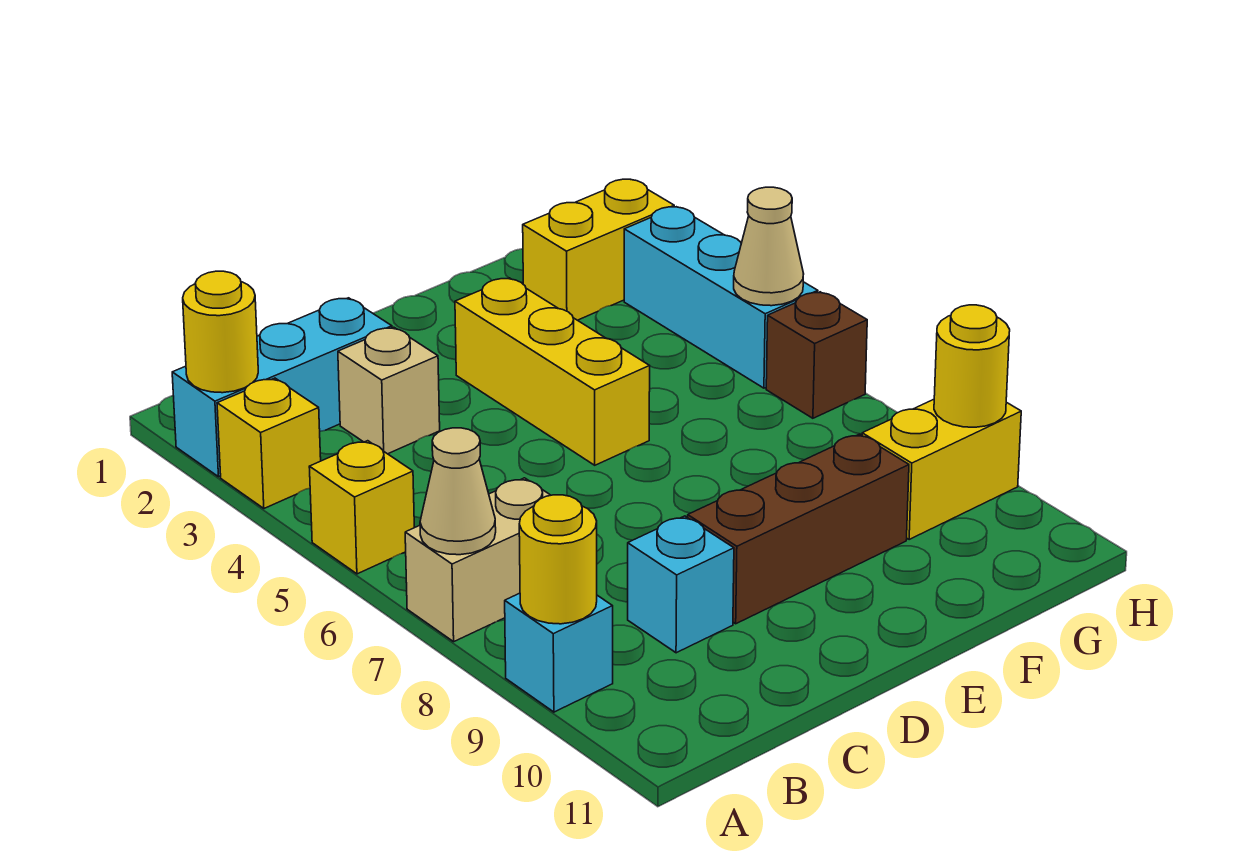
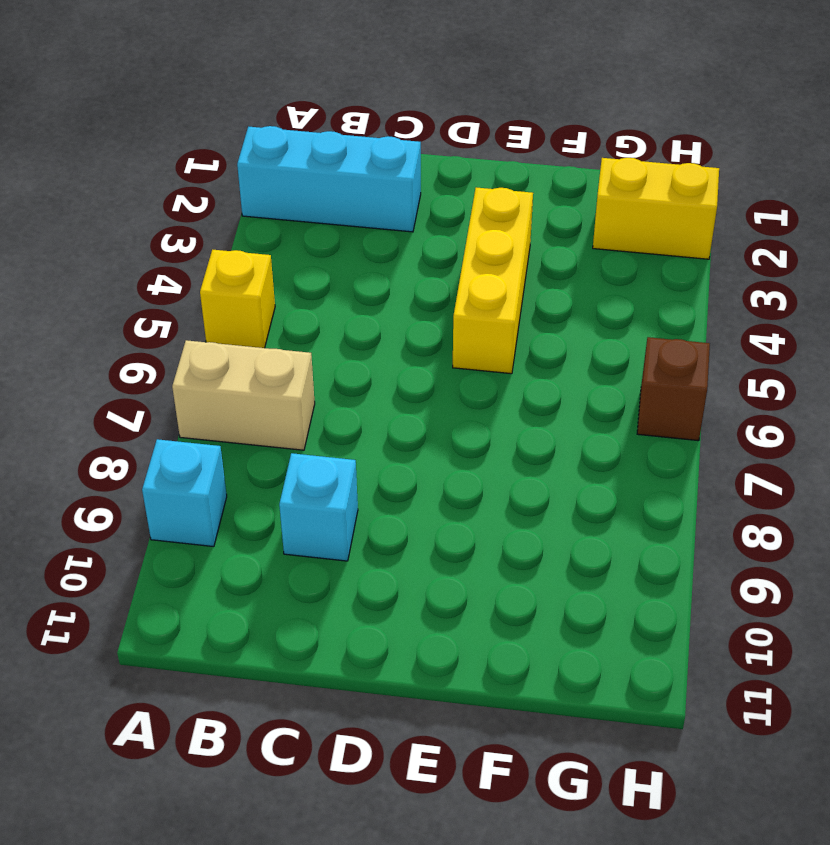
none -> yellow brick A3 level 1
none -> tan brick C3 level 1
none -> brown brick D9:F9 level 1

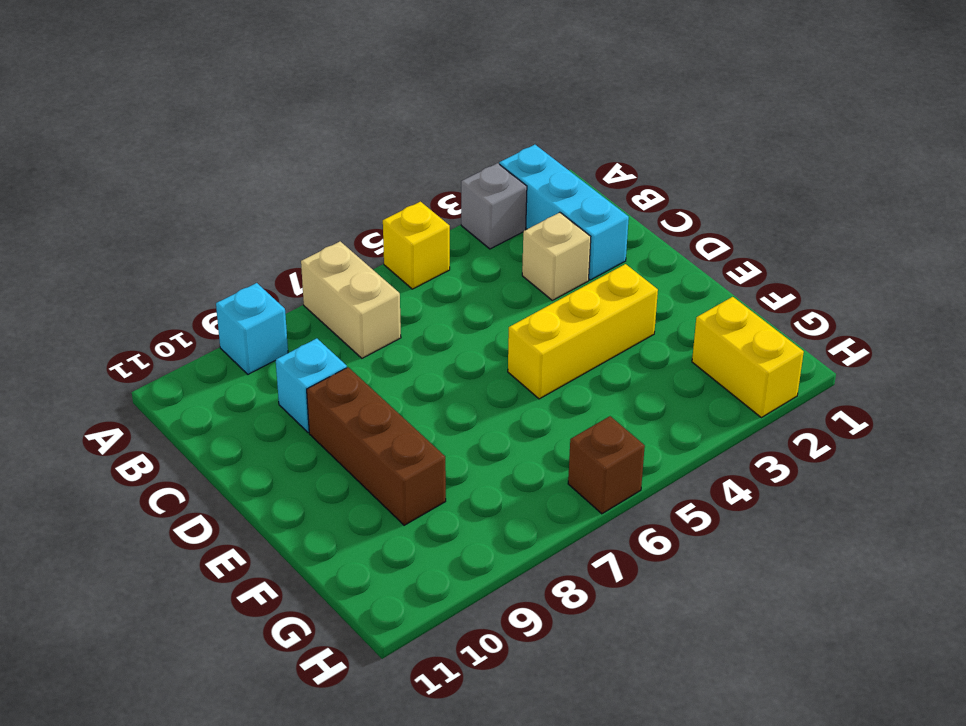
grey brick A3 level 1 -> yellow brick A3 level 1
none -> yellow brick G9:H9 level 1
none -> cyan brick H3:H5 level 1
none -> yellow round brick A2 level 2

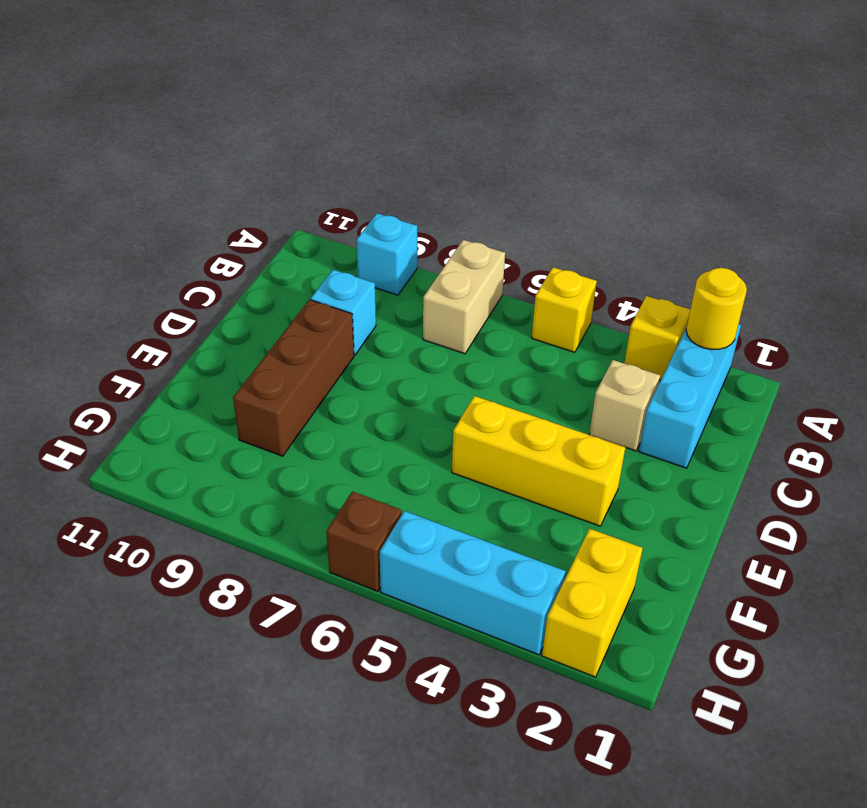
none -> yellow brick G9:H9 level 1
none -> tan cone A7 level 2
none -> yellow round brick A9 level 2

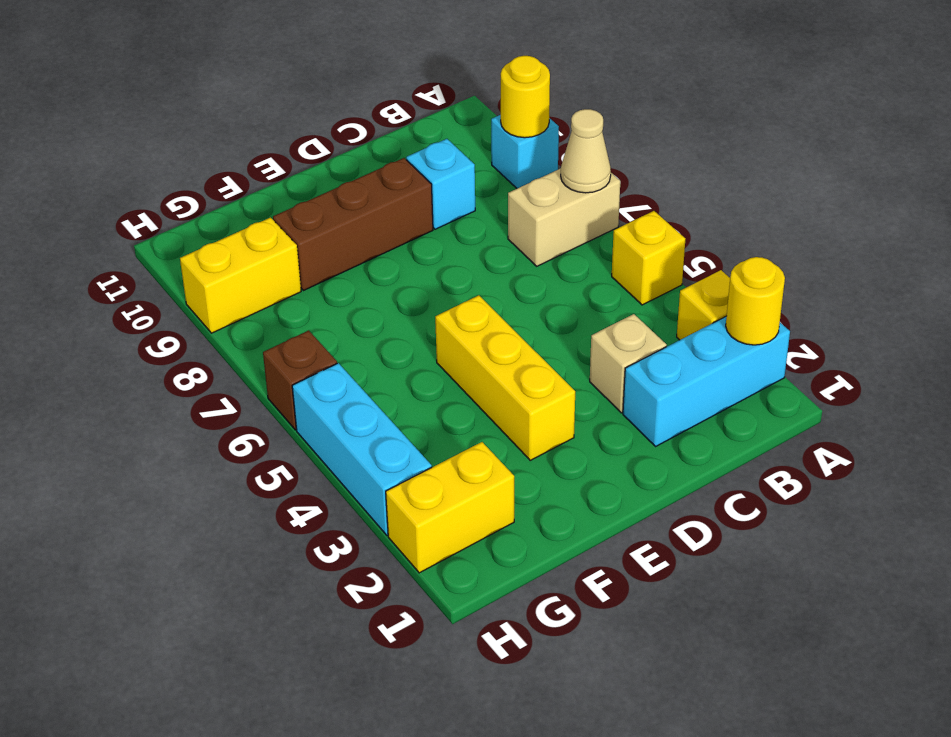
none -> tan cone H5 level 2
none -> yellow round brick H9 level 2

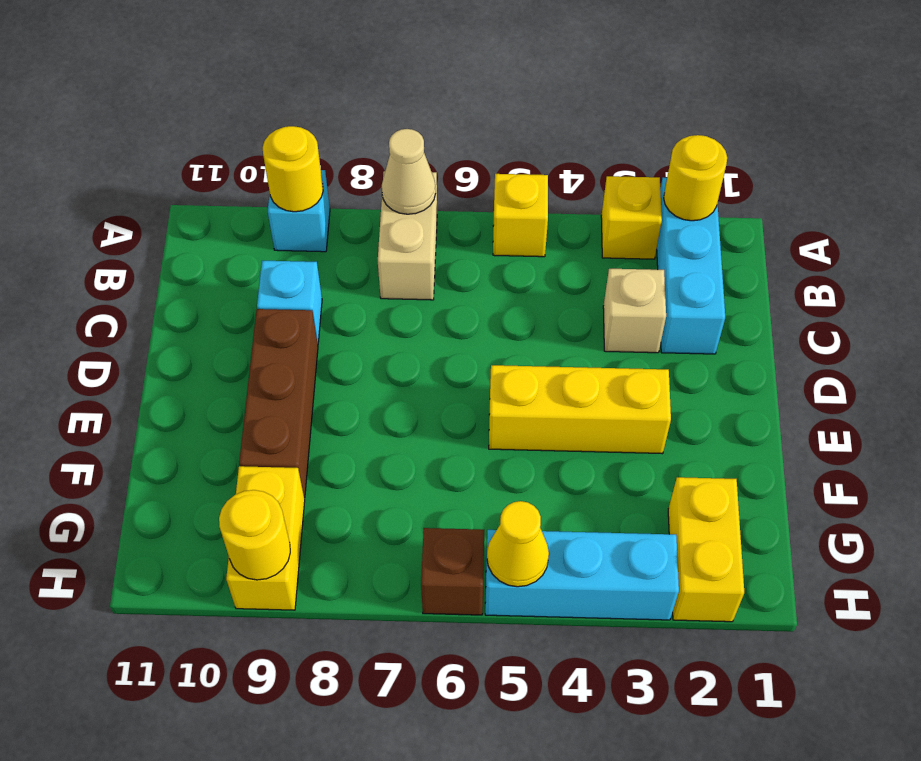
yellow cone H5 level 2 -> tan cone H5 level 2

